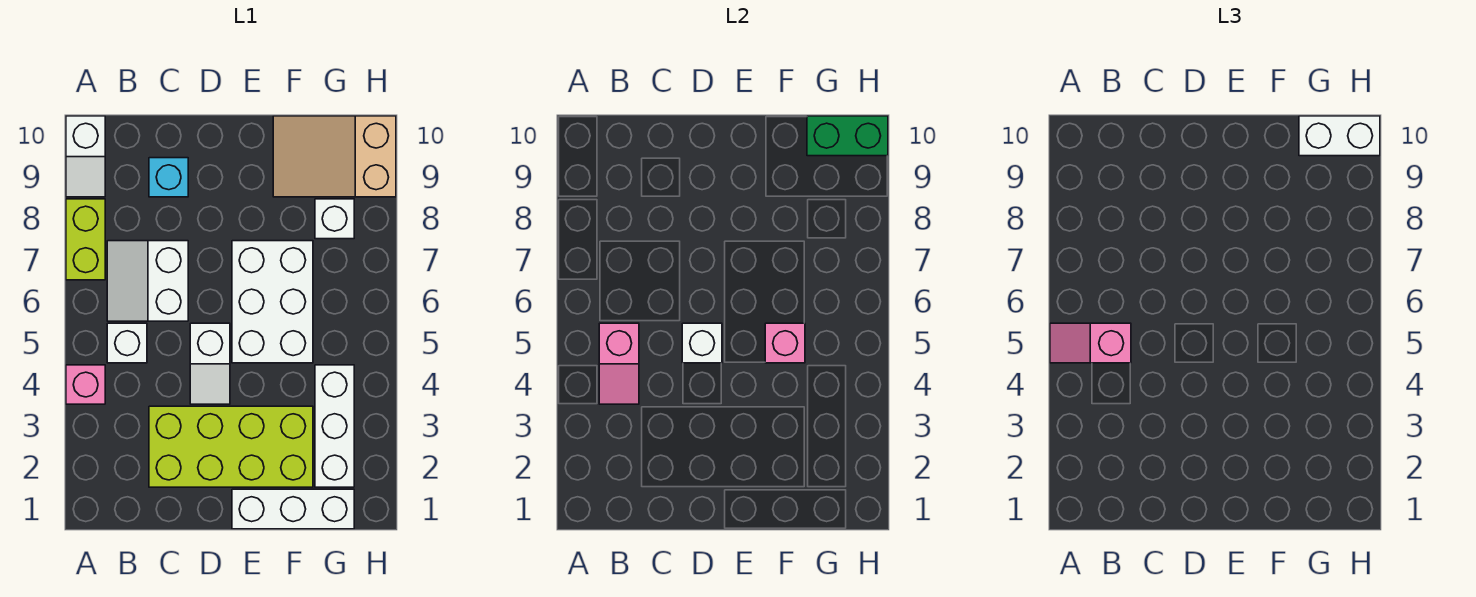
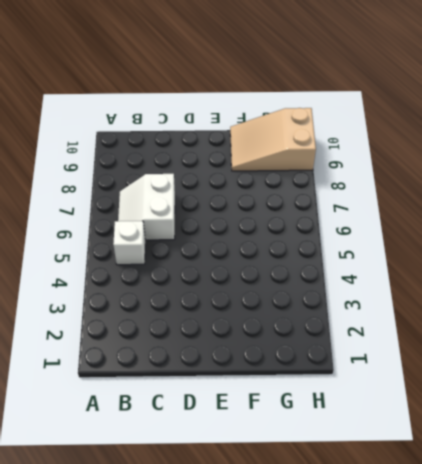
none -> pink brick A4 level 1
none -> lime brick A7:A8 level 1
none -> white slope A9:A10 level 1 top 10

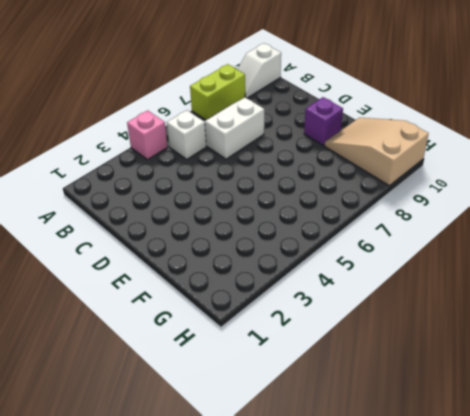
purple brick E9 level 1 -> none
none -> lime brick C2:F3 level 1
none -> cyan brick C9 level 1
none -> white slope D4:D5 level 1 top 5

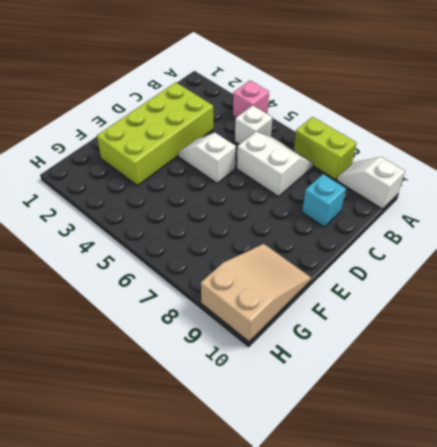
none -> white brick E1:G1 level 1
none -> white brick E5:F7 level 1
none -> white brick G2:G4 level 1

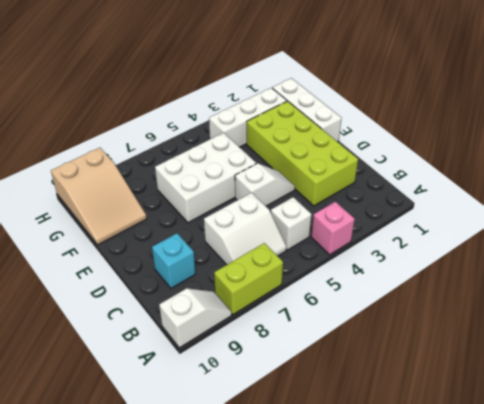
none -> white brick G8 level 1
none -> pink slope B4:B5 level 2 top 5
none -> white brick D5 level 2

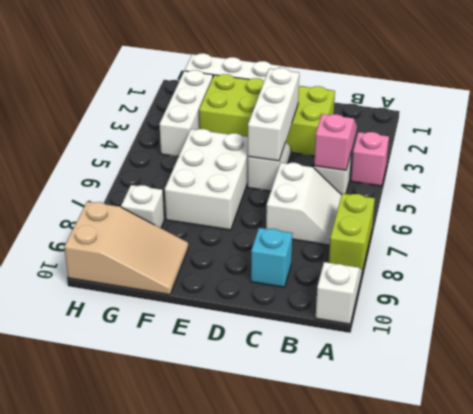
white brick D3:D5 level 2 -> white brick D5 level 2
none -> pink brick F5 level 2
none -> green brick G10:H10 level 2
none -> pink slope A5:B5 level 3 top B

